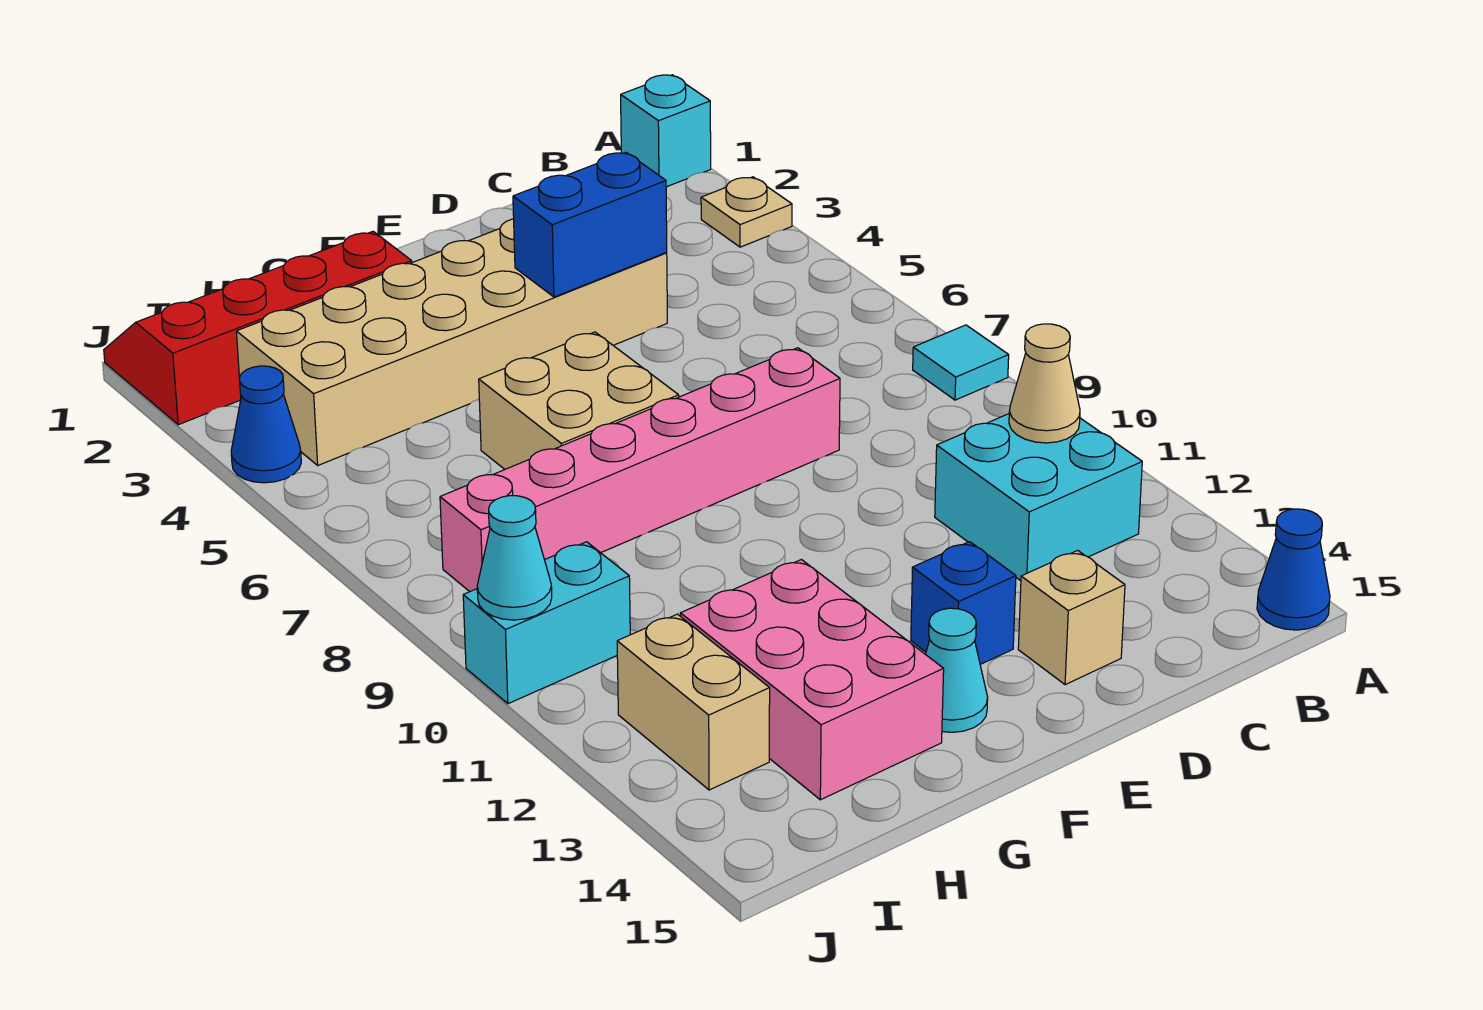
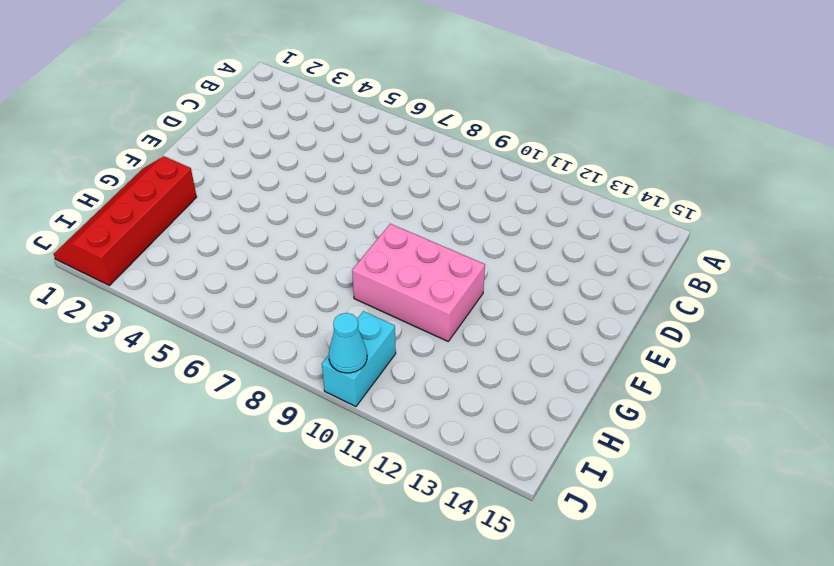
pink brick F9:G11 level 1 -> pink brick G12:H14 level 1
none -> cyan brick A1 level 1
none -> tan plate A3 level 1
none -> cyan tile A8 level 1

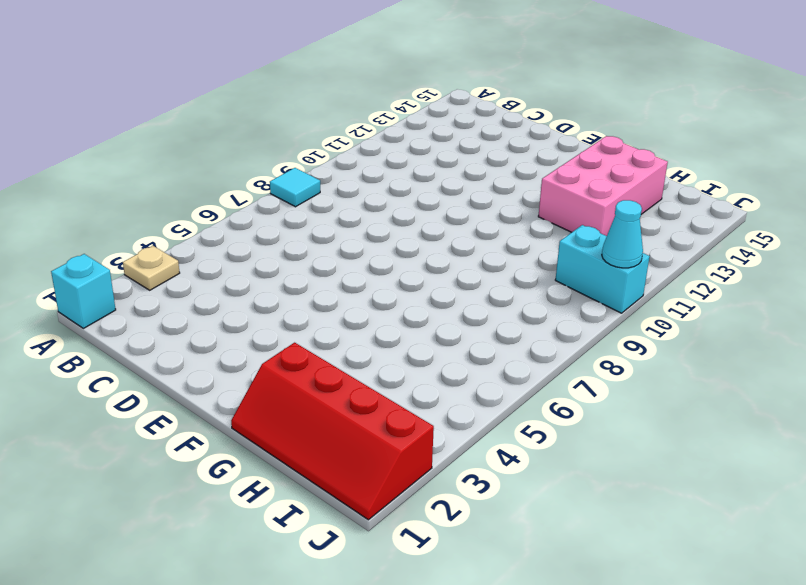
none -> blue cone A15 level 1
none -> cyan brick B11:C12 level 1
none -> tan brick D3:I4 level 1

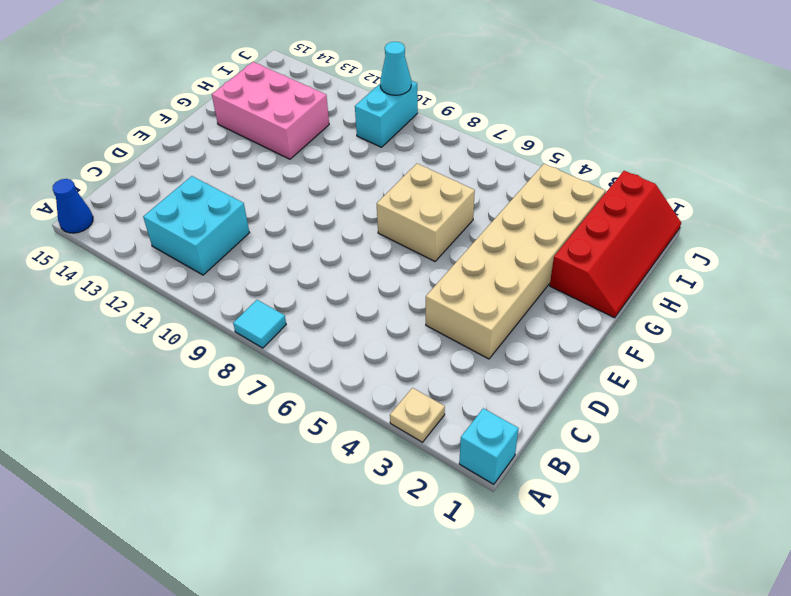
none -> pink brick D8:I8 level 1
none -> tan brick D14 level 1
none -> blue brick E13 level 1

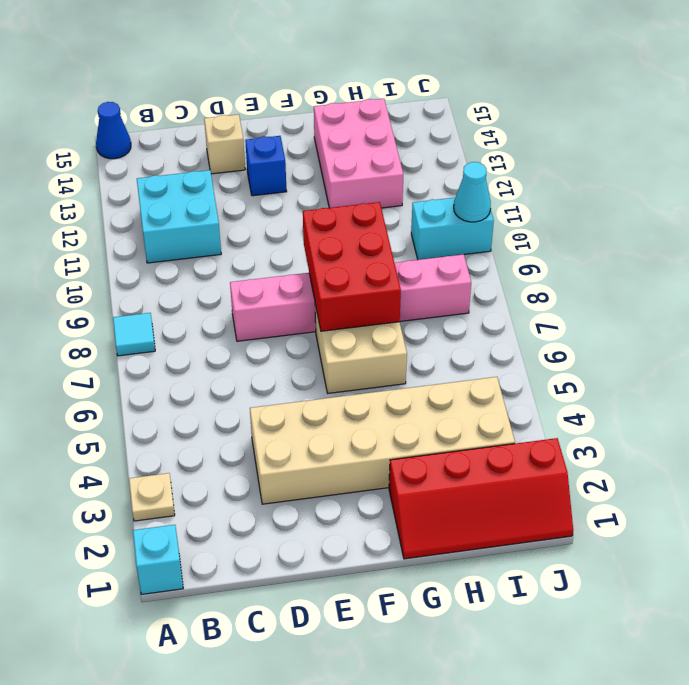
red brick F7:G9 level 2 -> none
none -> cyan cone F14 level 1
none -> tan brick I12:I13 level 1
none -> blue cone J4 level 1

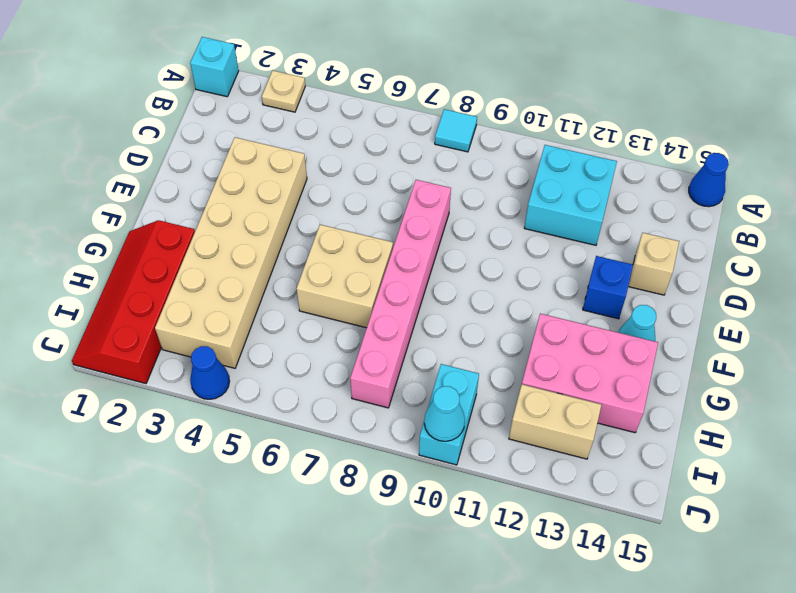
none -> tan cone B11 level 2
none -> blue brick D4:E4 level 2

